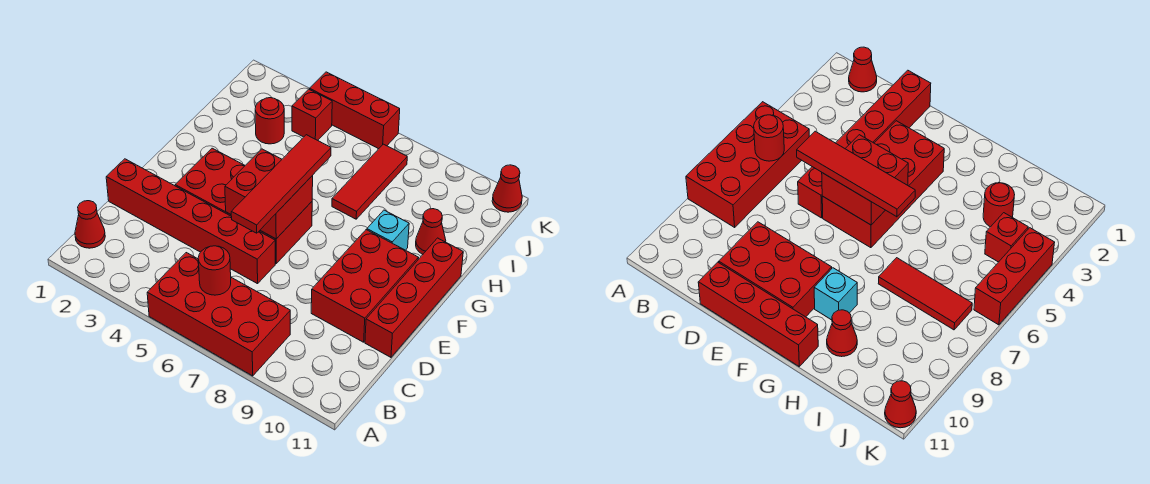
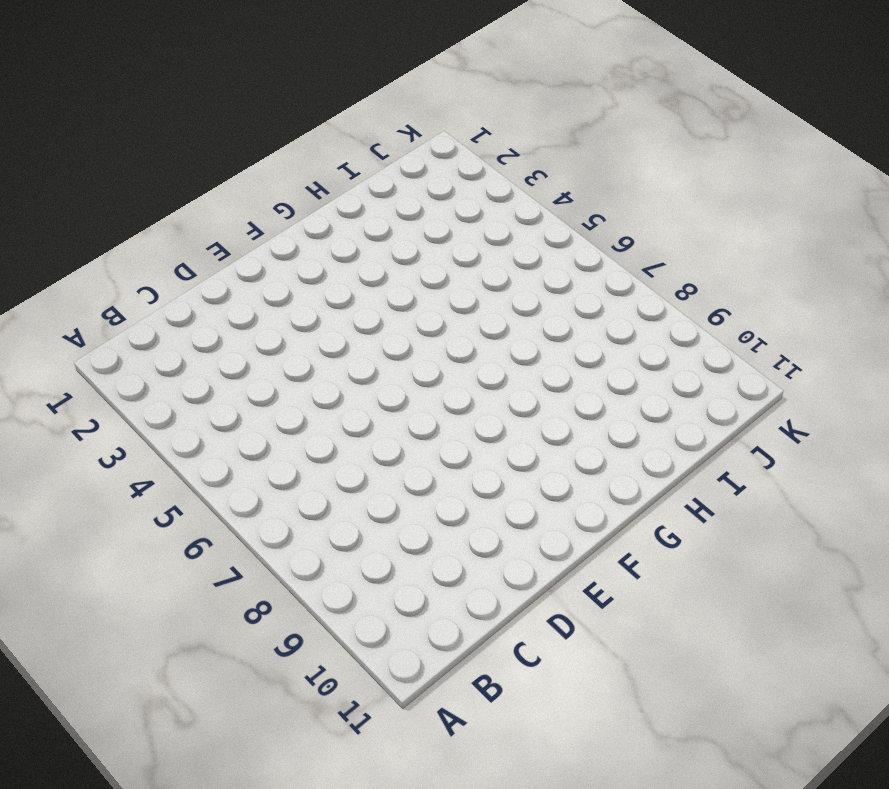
none -> red brick A5:B8 level 1
none -> red cone B1 level 1
none -> red brick D1:D6 level 1

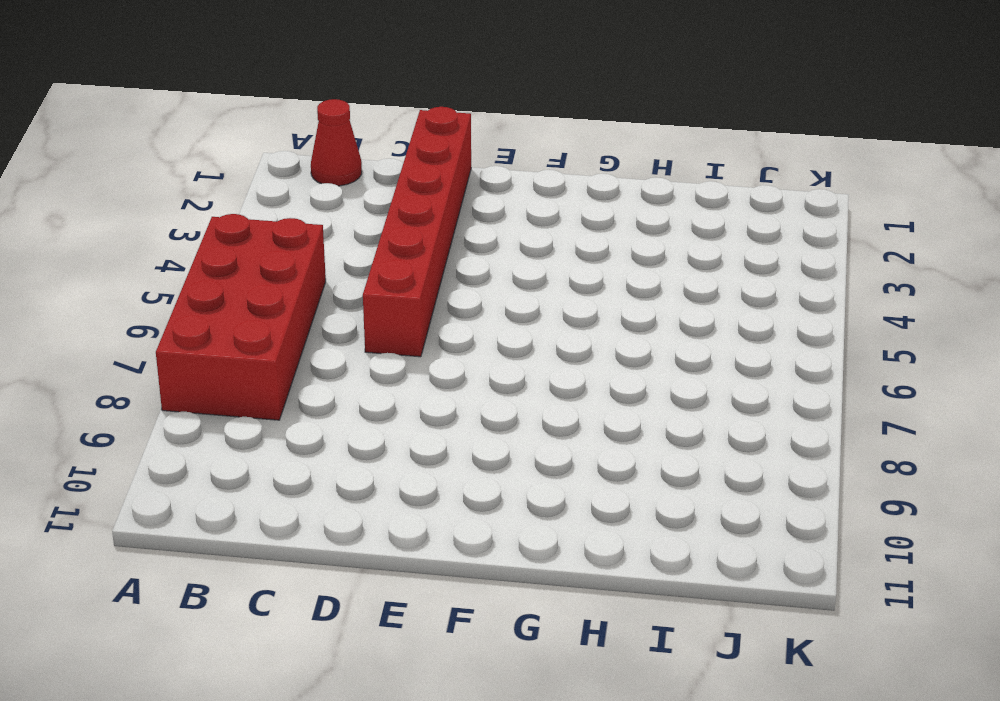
none -> red brick D9:F10 level 1
none -> red brick D11:G11 level 1
none -> red brick E3:F6 level 1

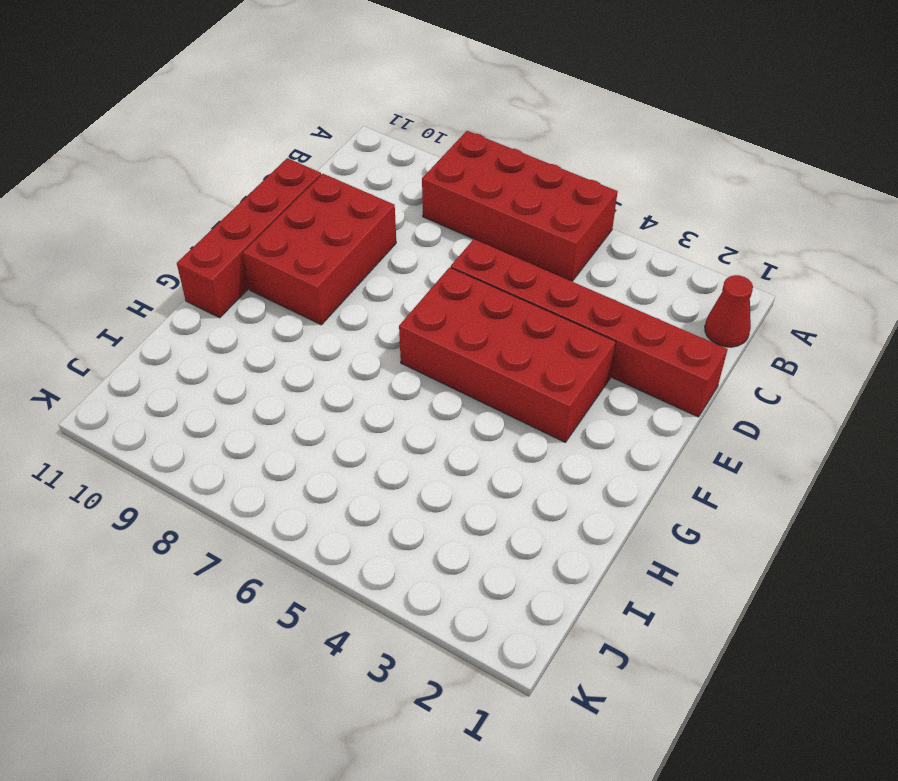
none -> cyan brick G9 level 1
none -> red tile H7:J7 level 1
none -> red cone H10 level 1

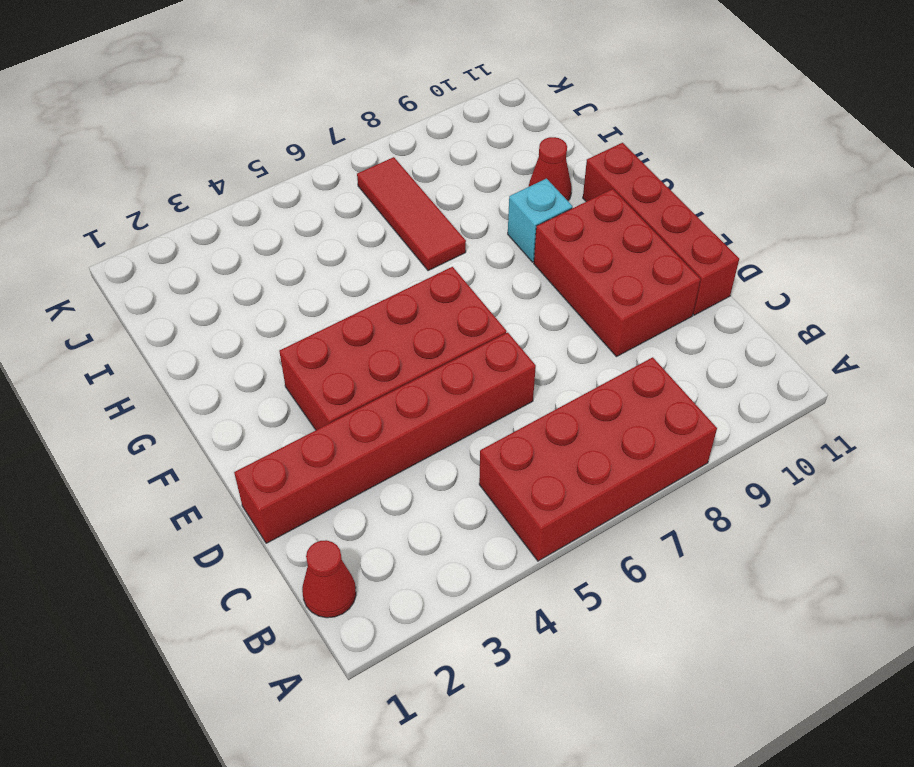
none -> red round brick I3 level 1
none -> red brick J4 level 1
none -> red brick K4:K6 level 1

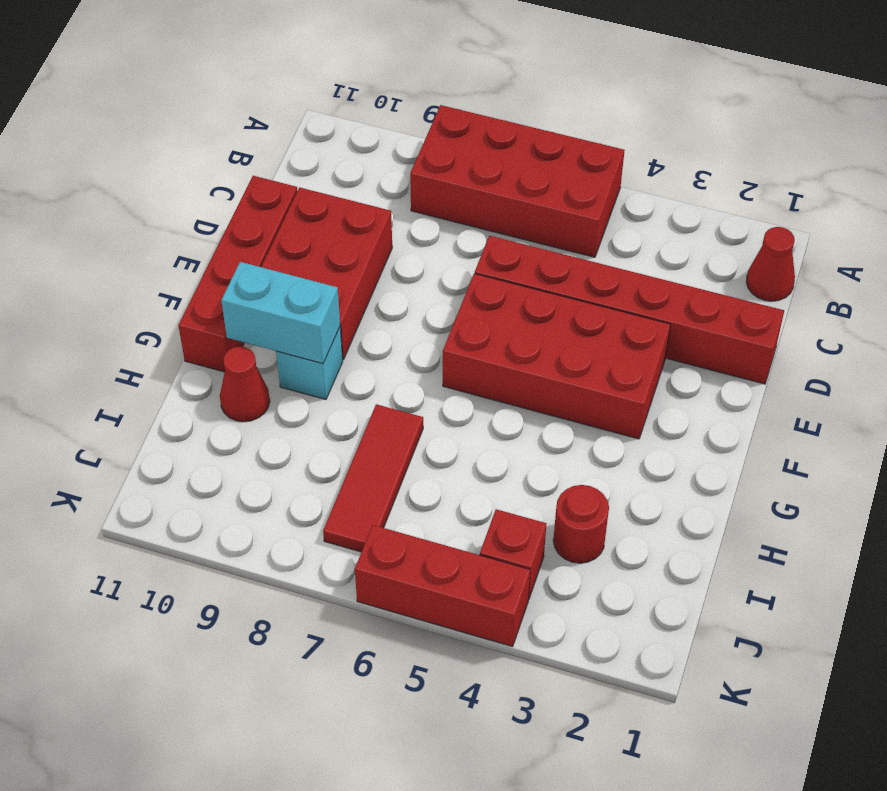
cyan brick G9:G10 level 2 -> none
none -> red cone K11 level 1
none -> red round brick B6 level 2
none -> red brick E5:F6 level 2

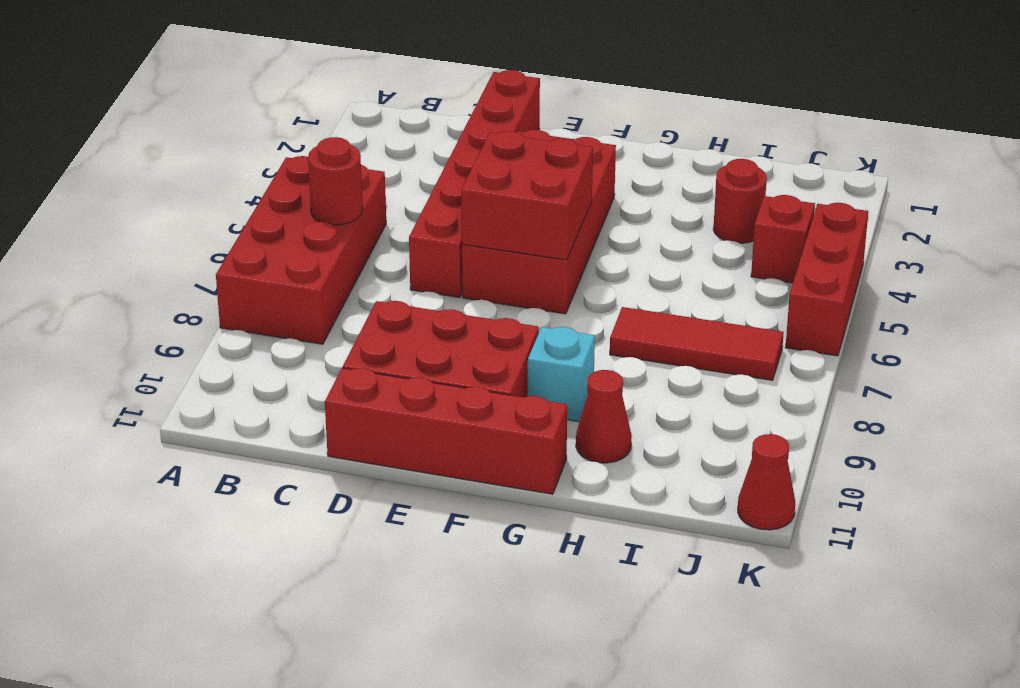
none -> red cone B1 level 1
none -> red tile D6:G6 level 3

